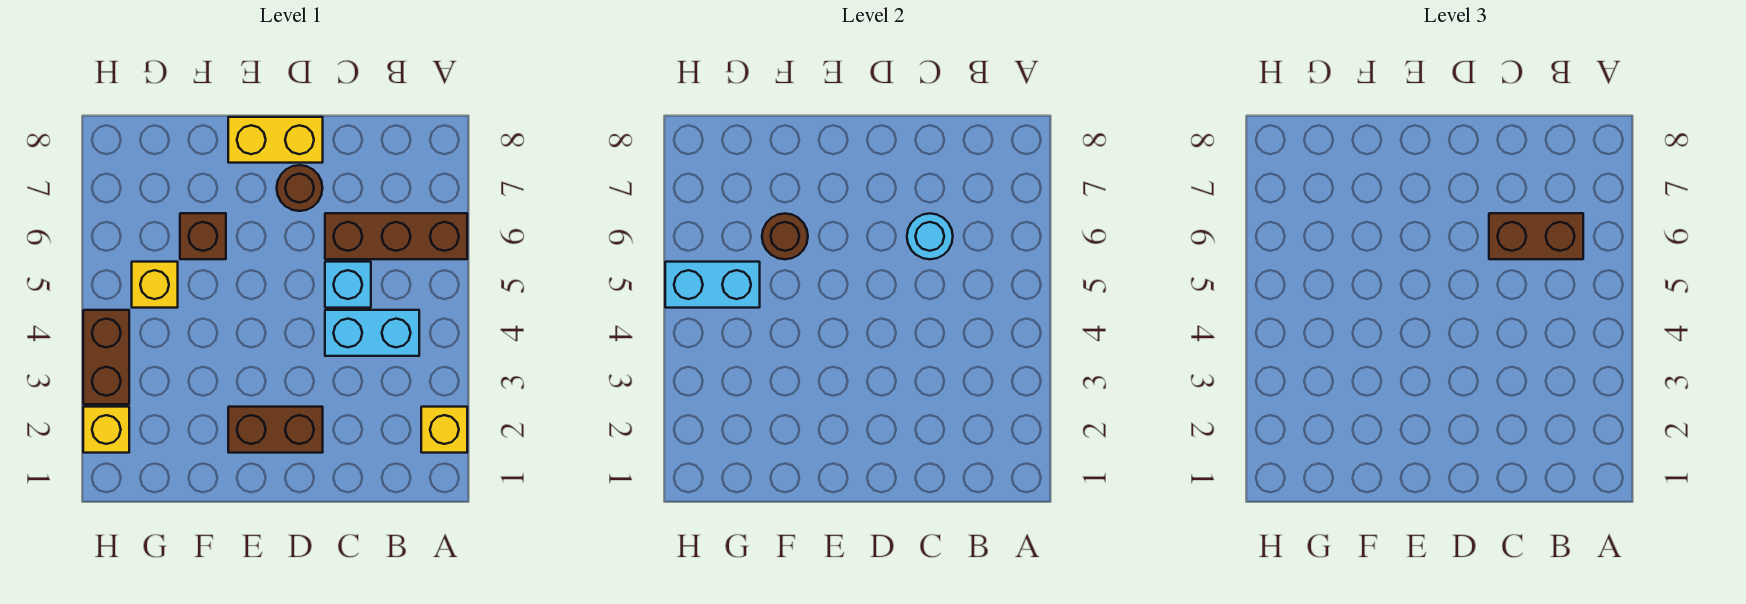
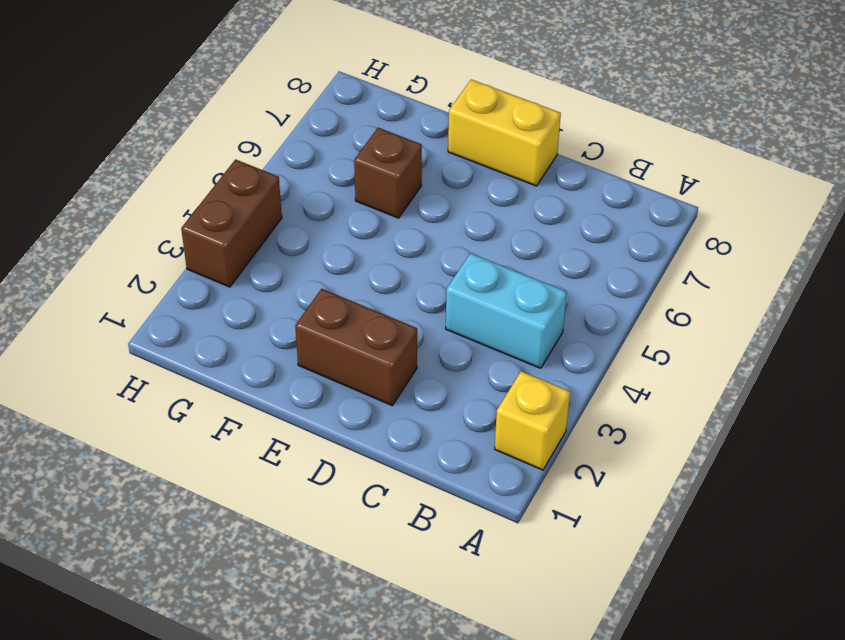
none -> brown brick A6:C6 level 1
none -> cyan brick C5 level 1
none -> brown round brick D7 level 1

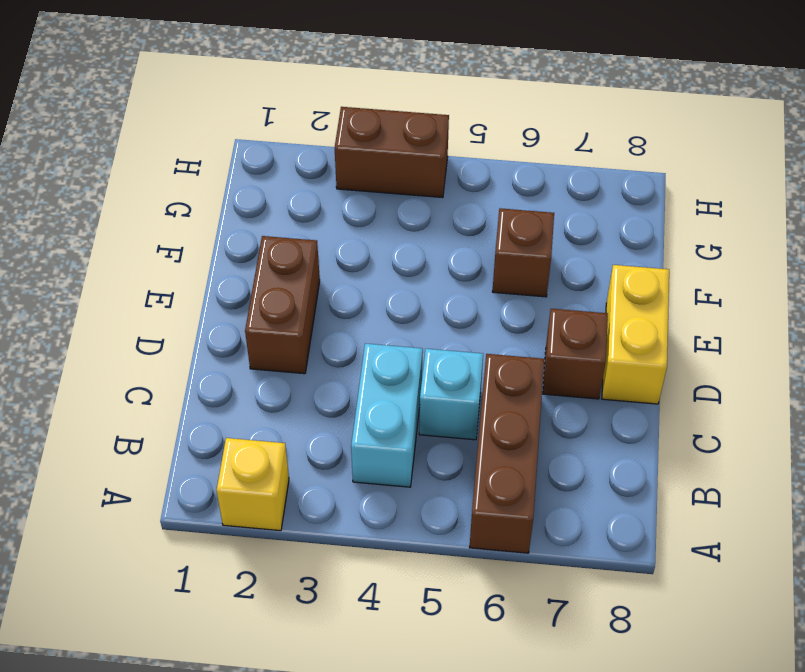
brown brick D7 level 1 -> brown round brick D7 level 1
none -> yellow brick G5 level 1
none -> yellow brick H2 level 1
none -> cyan round brick C6 level 2

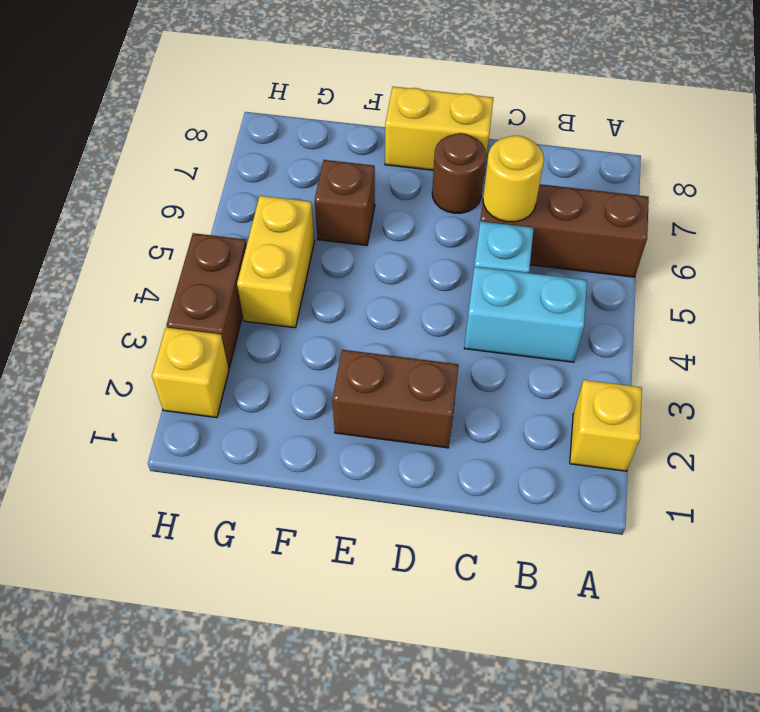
yellow round brick C6 level 2 -> cyan round brick C6 level 2
yellow brick G4:G5 level 1 -> yellow brick G5 level 1
none -> brown round brick F6 level 2
none -> cyan brick G5:H5 level 2
none -> brown brick B6:C6 level 3

